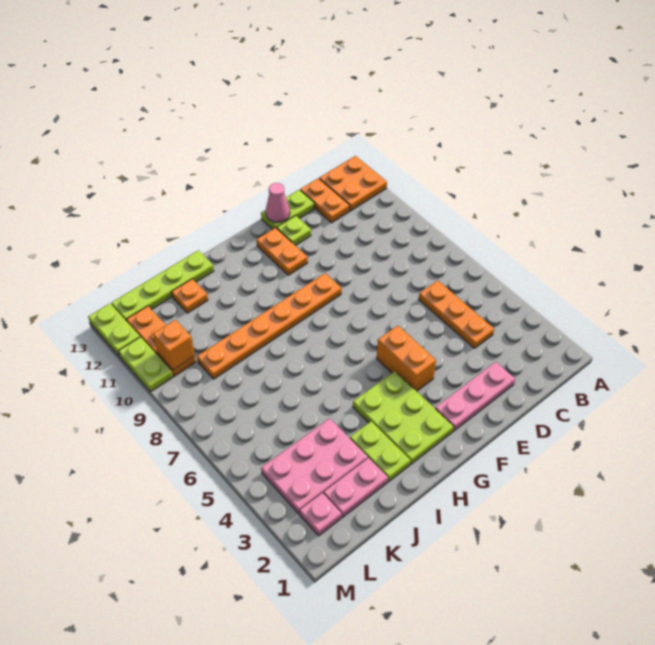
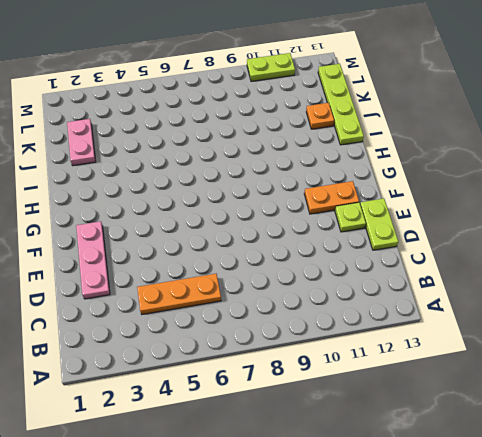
none -> orange plate A12:B13 level 1
none -> orange plate C12:C13 level 1
none -> orange brick F4:F5 level 1

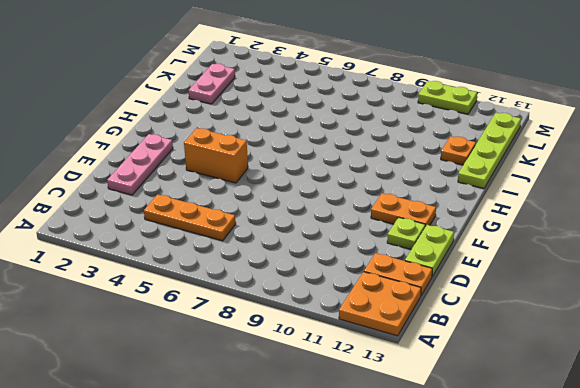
none -> orange plate F9:K9 level 1
none -> lime plate G2:H4 level 1
none -> lime plate I2:I3 level 1

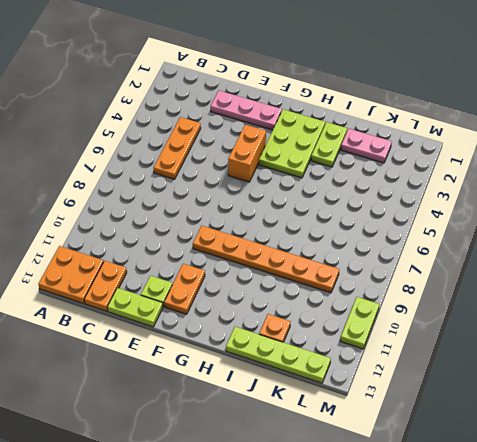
none -> pink plate J3:L4 level 1
none -> pink plate L2 level 1
none -> orange plate L10:L12 level 1

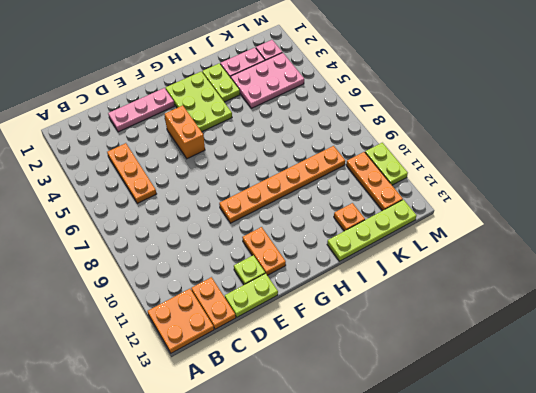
none -> lime plate M12:M13 level 1
none -> pink cone E13 level 2
none -> orange brick L10 level 2

